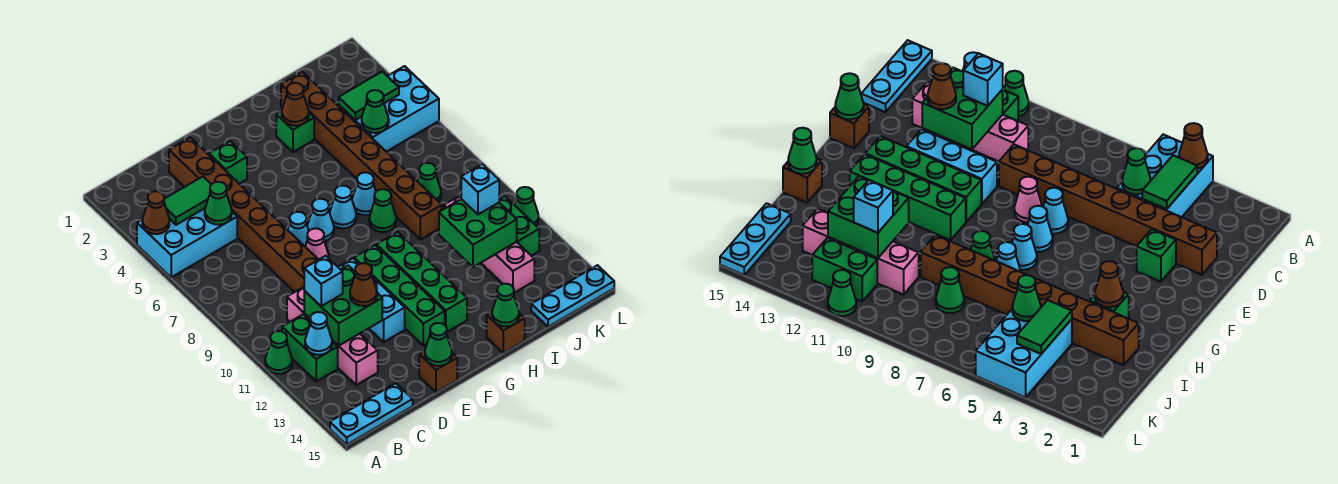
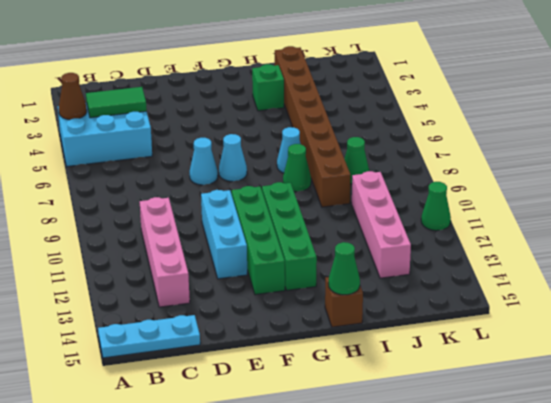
none -> green cone A11 level 1
none -> green brick B11:B12 level 1
none -> brown brick D2:D9 level 1
none -> green brick E3 level 1

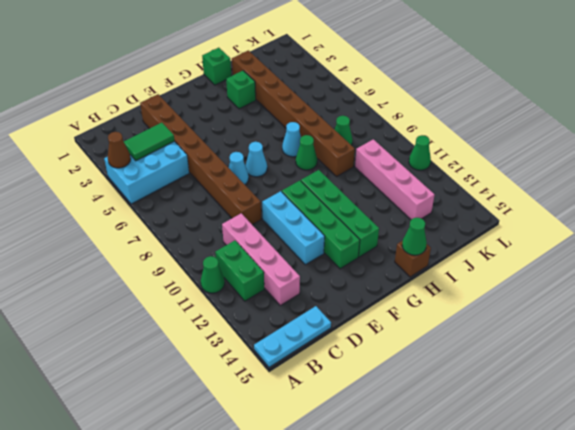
green brick H1 level 1 -> green brick E3 level 1
none -> pink cone E8 level 1
none -> brown brick E15 level 1
none -> cyan cone G7 level 1
none -> cyan brick J4:L5 level 1

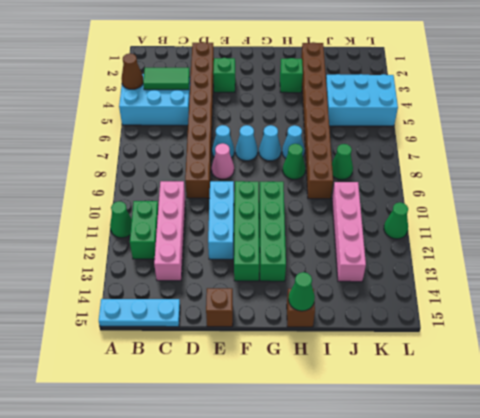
none -> cyan plate J15:L15 level 1
none -> green brick K11:K12 level 1
none -> cyan cone B12 level 2
none -> green cone C5 level 2

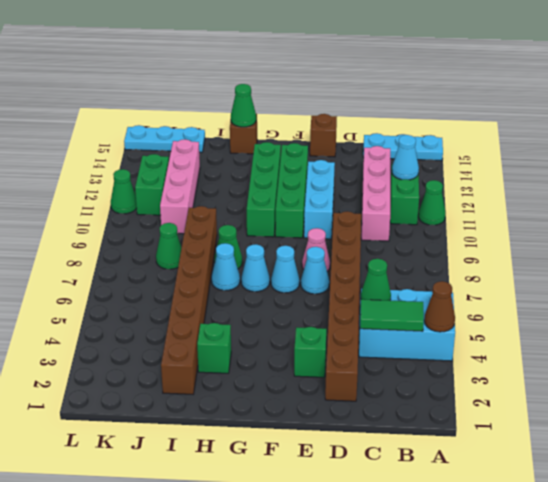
none -> cyan brick J4:L5 level 1
none -> green brick C11:D12 level 2
none -> green cone E15 level 2
none -> brown cone H3 level 2

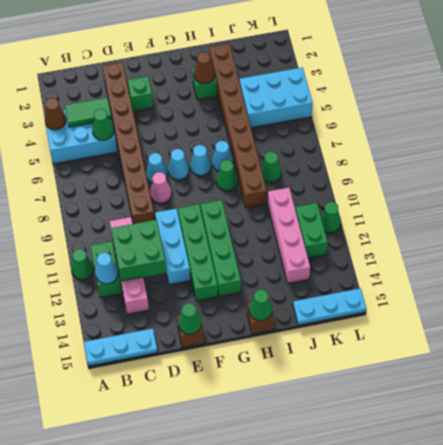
none -> green brick I11:J12 level 2
none -> green tile J4:K4 level 2
none -> green cone J5 level 2
none -> cyan brick C11 level 3

